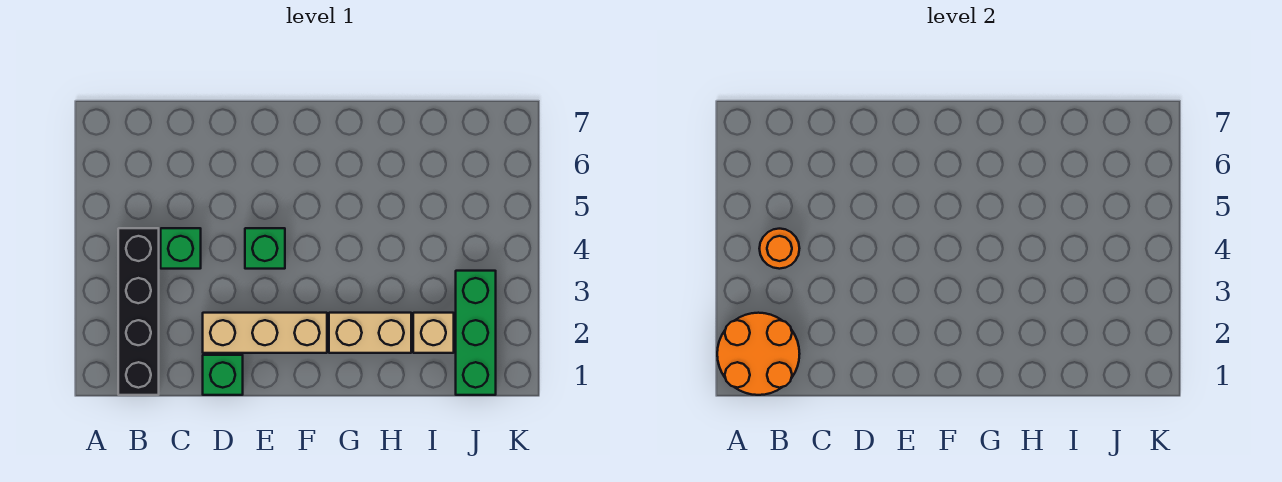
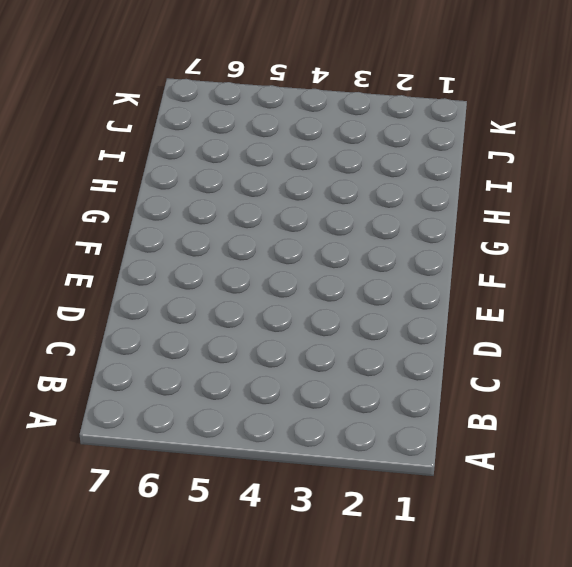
none -> black brick B1:B4 level 1
none -> green brick C4 level 1

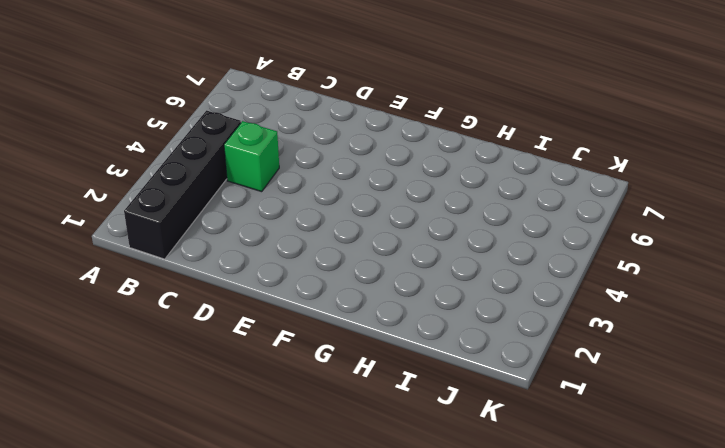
none -> green brick D1 level 1
none -> tan brick D2:F2 level 1

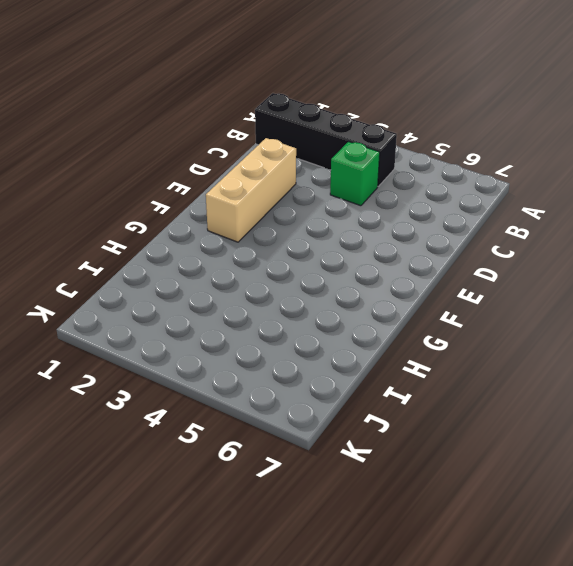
none -> green brick D1 level 1
none -> green brick E4 level 1

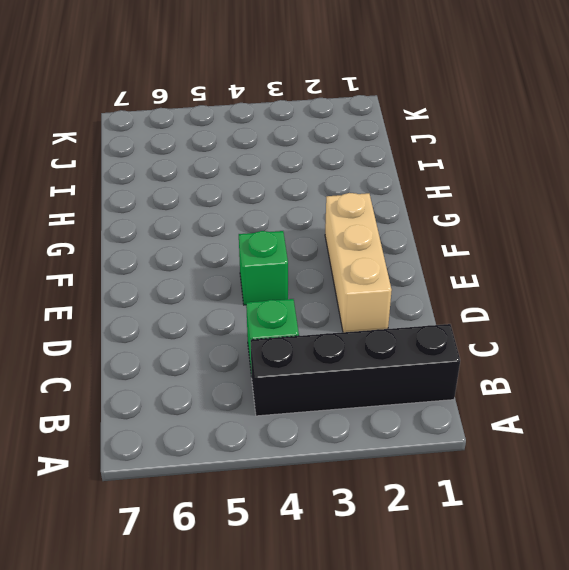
none -> green brick D1 level 1
none -> tan brick G2:H2 level 1

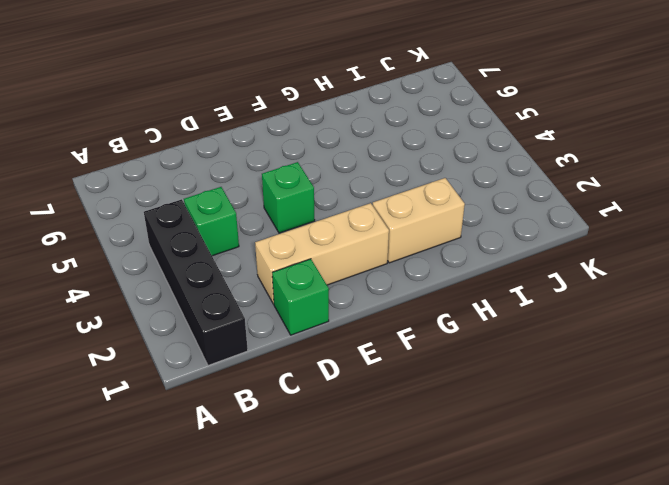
none -> tan brick I2 level 1
none -> green brick J1:J3 level 1

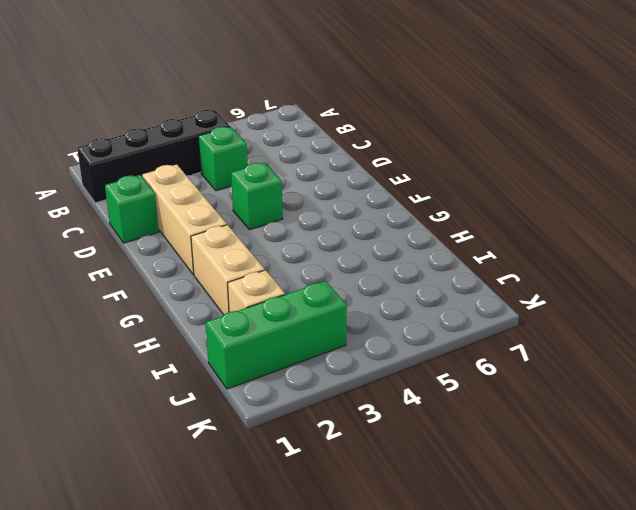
none -> orange round brick A1:B2 level 2
none -> orange round brick B4 level 2

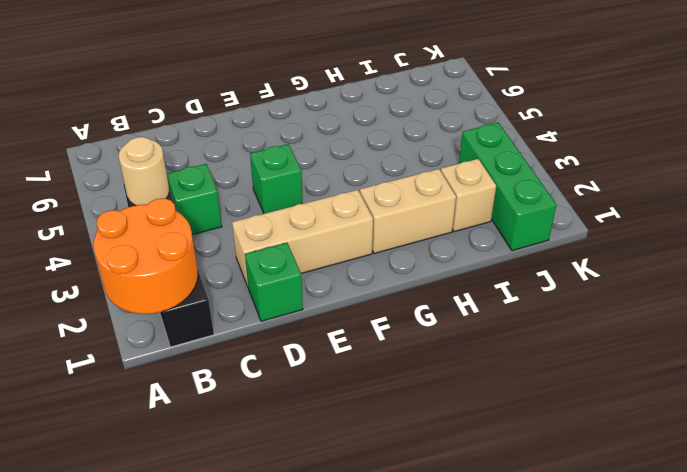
tan round brick B4 level 2 -> orange round brick B4 level 2

